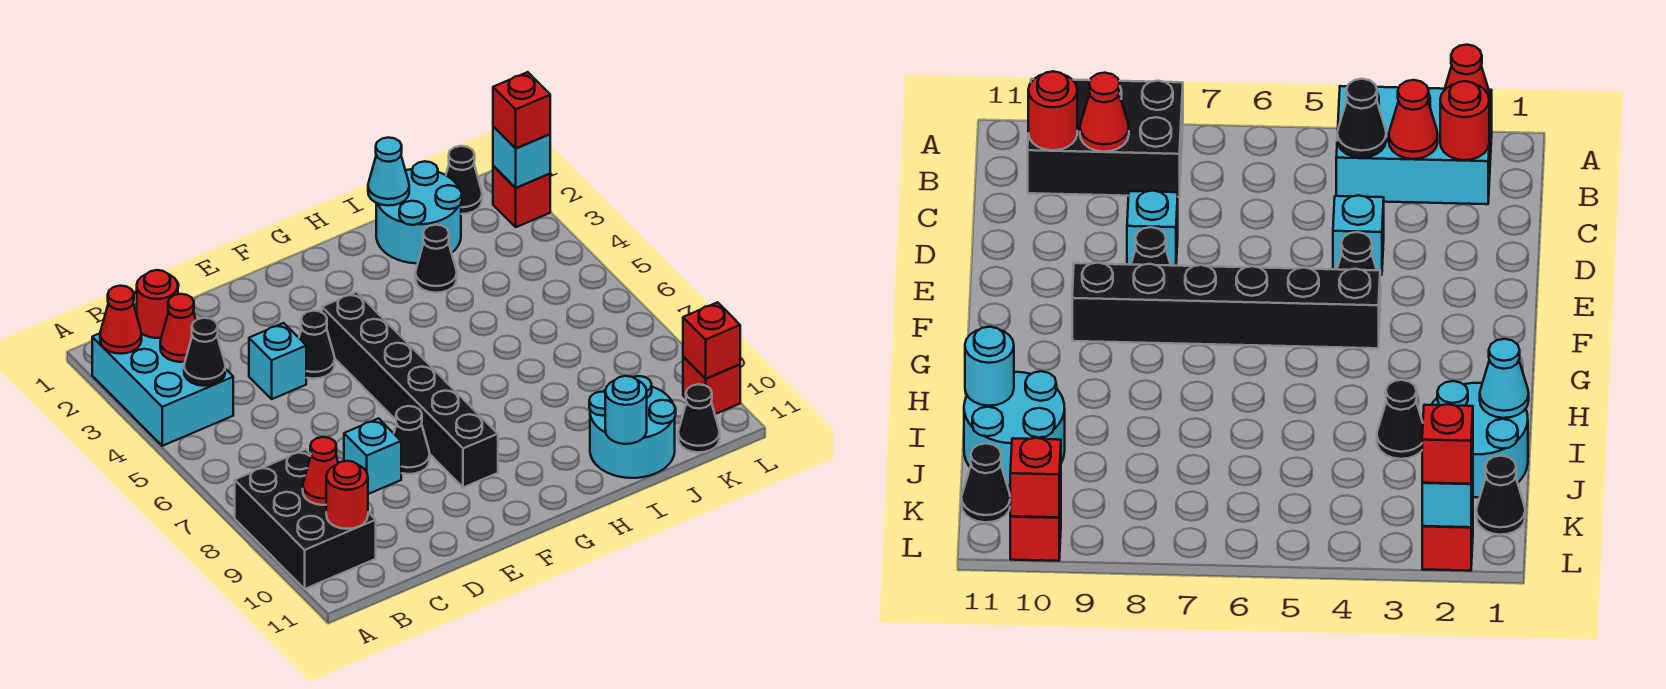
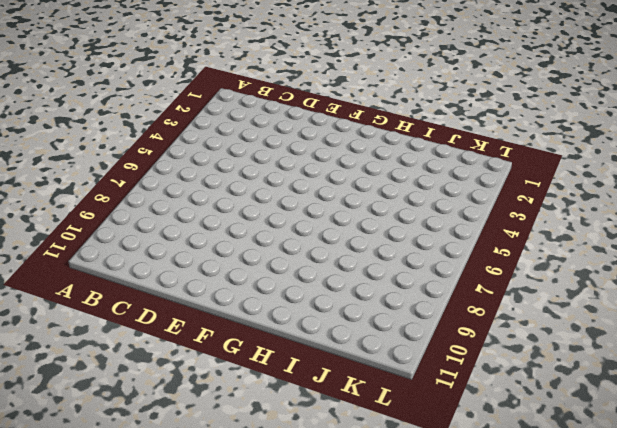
none -> cyan brick A2:B4 level 1
none -> black brick A8:B10 level 1
none -> cyan brick D4 level 1

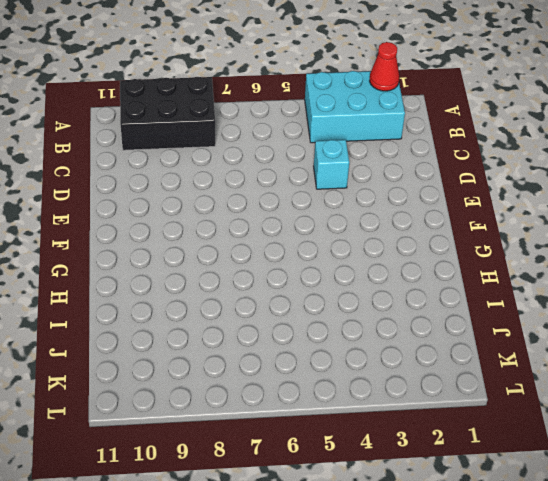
none -> cyan brick D8 level 1
none -> black cone E4 level 1
none -> black cone E8 level 1

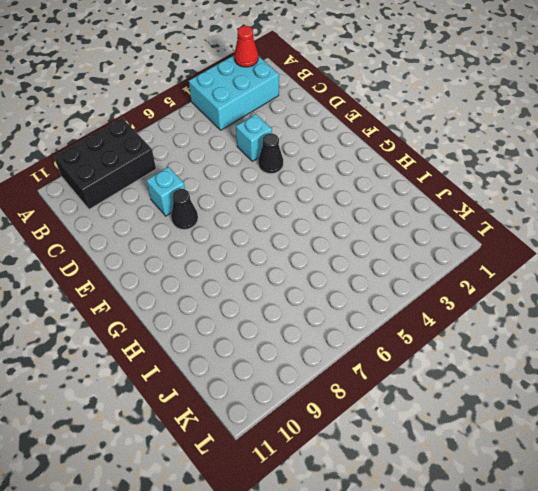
none -> black brick F4:F9 level 1
none -> cyan round brick I1:J2 level 1
none -> black cone I3 level 1

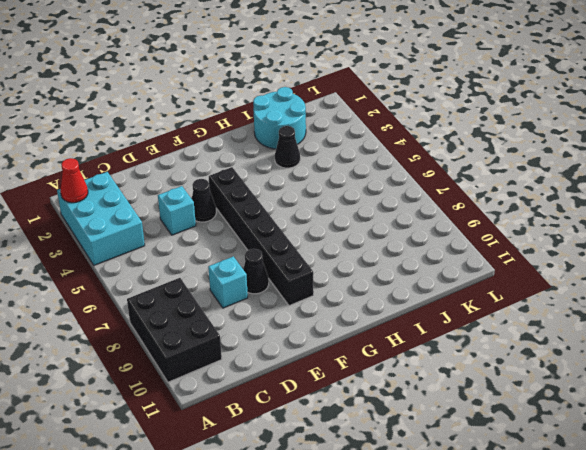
none -> cyan round brick I10:J11 level 1
none -> black cone K1 level 1
none -> black cone K11 level 1

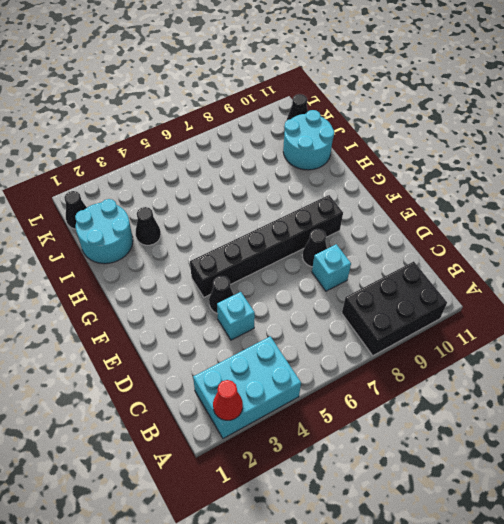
none -> red brick L2 level 1
none -> red brick L10 level 1
none -> red round brick B2 level 2

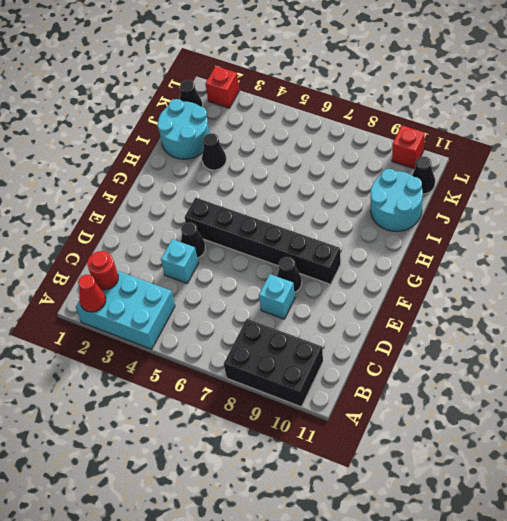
none -> red cone B3 level 2
none -> black cone B4 level 2
none -> red cone B9 level 2

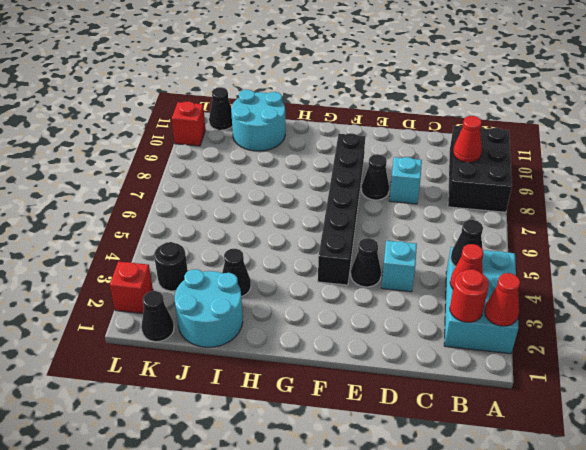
black round brick K3 level 1 -> none
none -> red round brick B10 level 2
none -> cyan cone I1 level 2
none -> cyan round brick I11 level 2

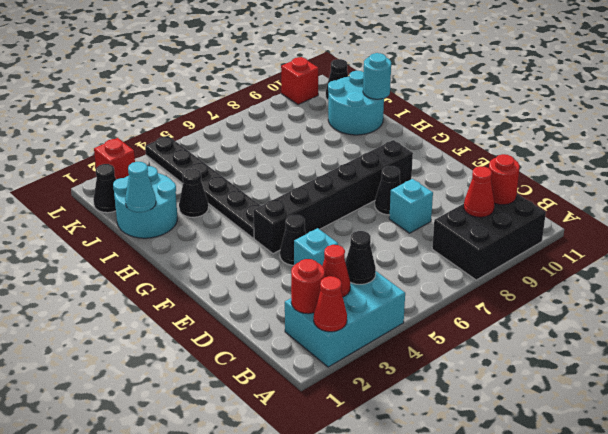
black plate G4:L4 level 1 -> none
none -> cyan brick L2 level 2
none -> red brick L10 level 2
none -> red brick L2 level 3

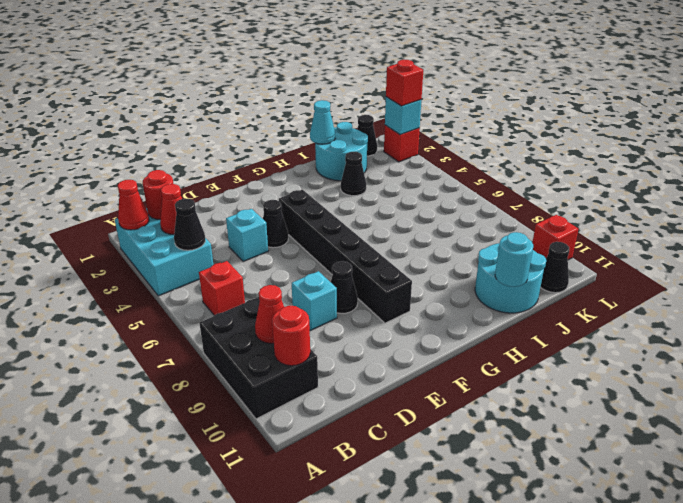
red brick B6 level 1 -> red brick L10 level 2

